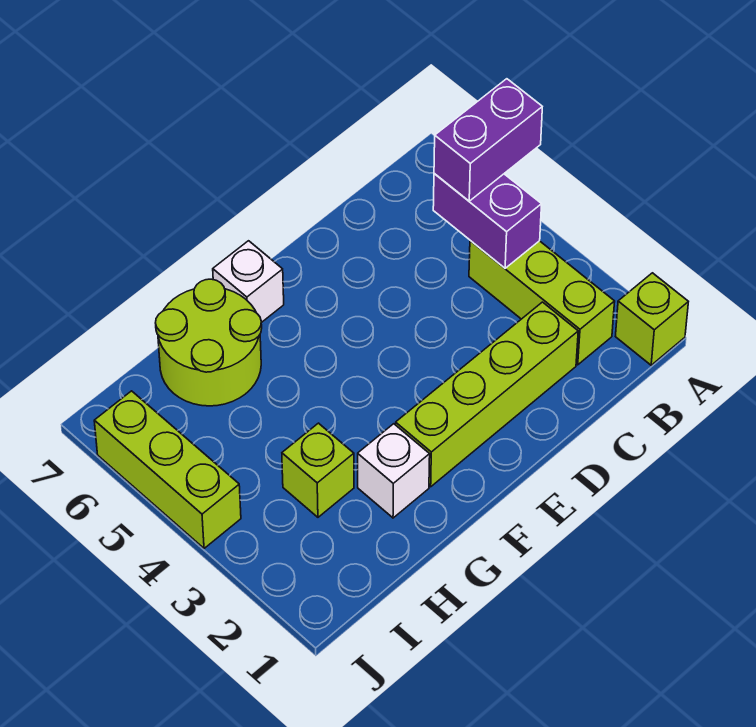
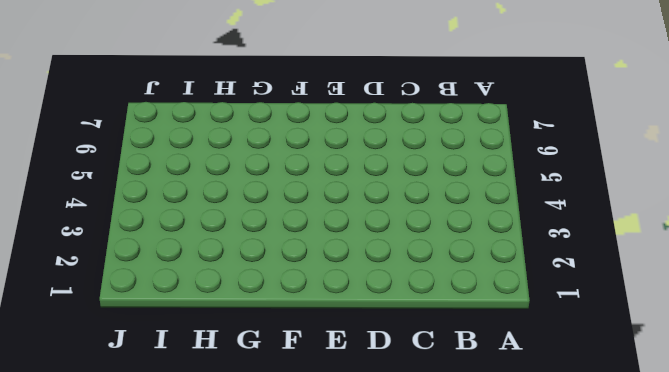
none -> lime brick A1 level 1
none -> lime brick B2:B4 level 1

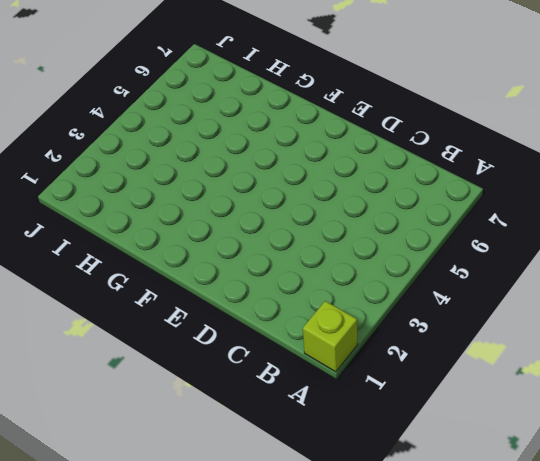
none -> lime brick B2:B4 level 1
none -> lime brick C2:F2 level 1

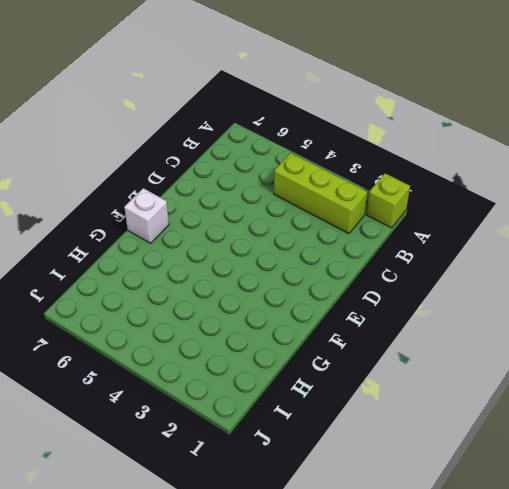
none -> lime brick C2:F2 level 1
none -> white brick G2 level 1

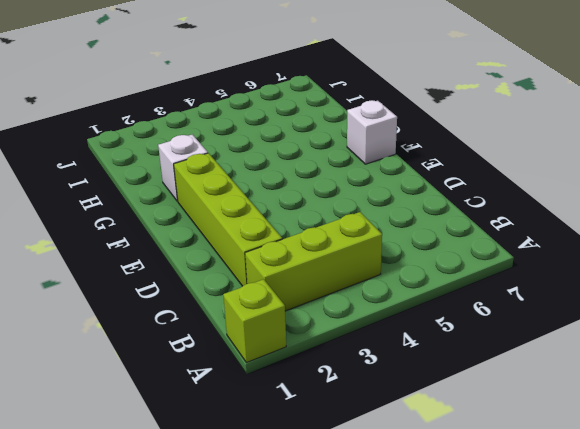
none -> lime round brick G6:H7 level 1
none -> lime brick H3 level 1

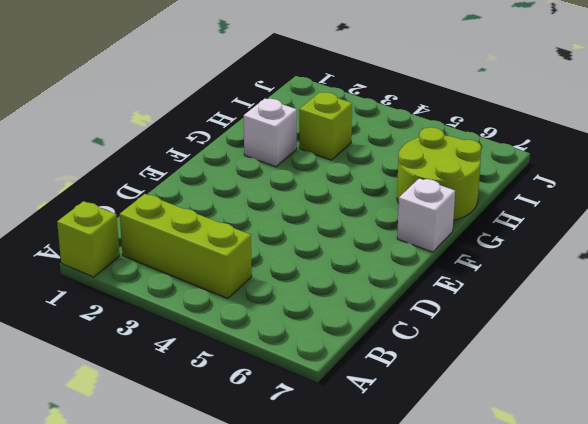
none -> lime brick C2:F2 level 1
none -> lime brick J4:J6 level 1

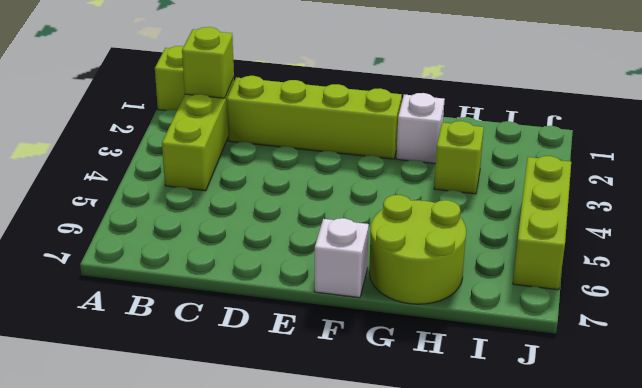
lime brick B2 level 2 -> none
none -> purple brick B4:B5 level 2
none -> purple brick A5:B5 level 3

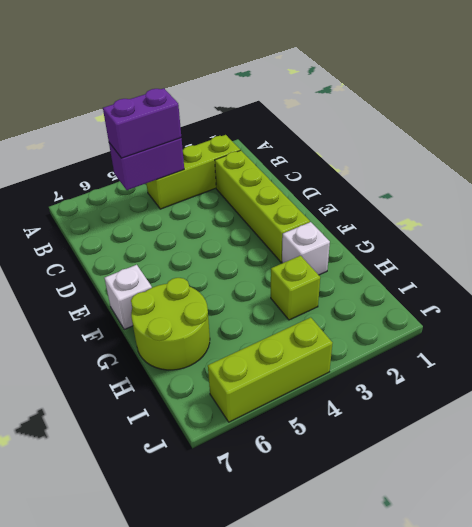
purple brick B4:B5 level 3 -> purple brick A5:B5 level 3
none -> lime brick A1 level 1

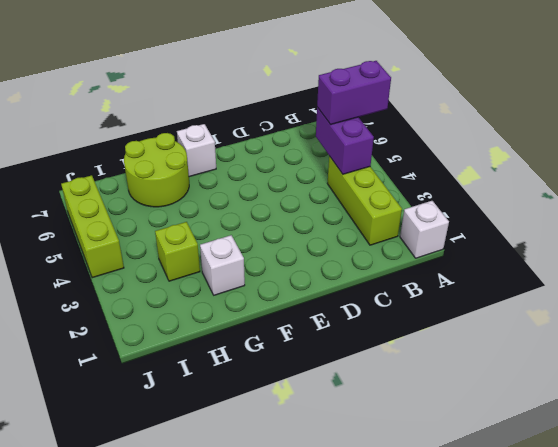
white brick A1 level 1 -> lime brick A1 level 1
none -> lime brick C2:F2 level 1

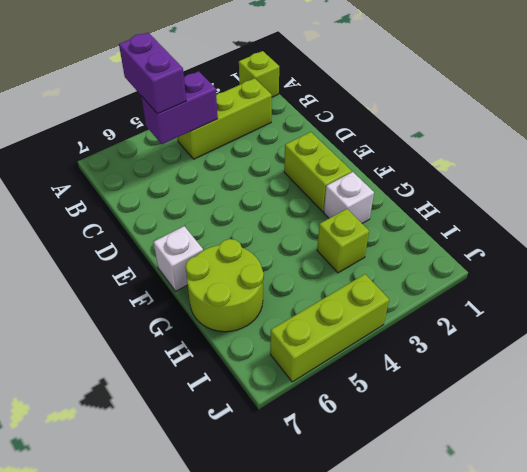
lime brick E2:F2 level 1 -> lime brick C2:F2 level 1

